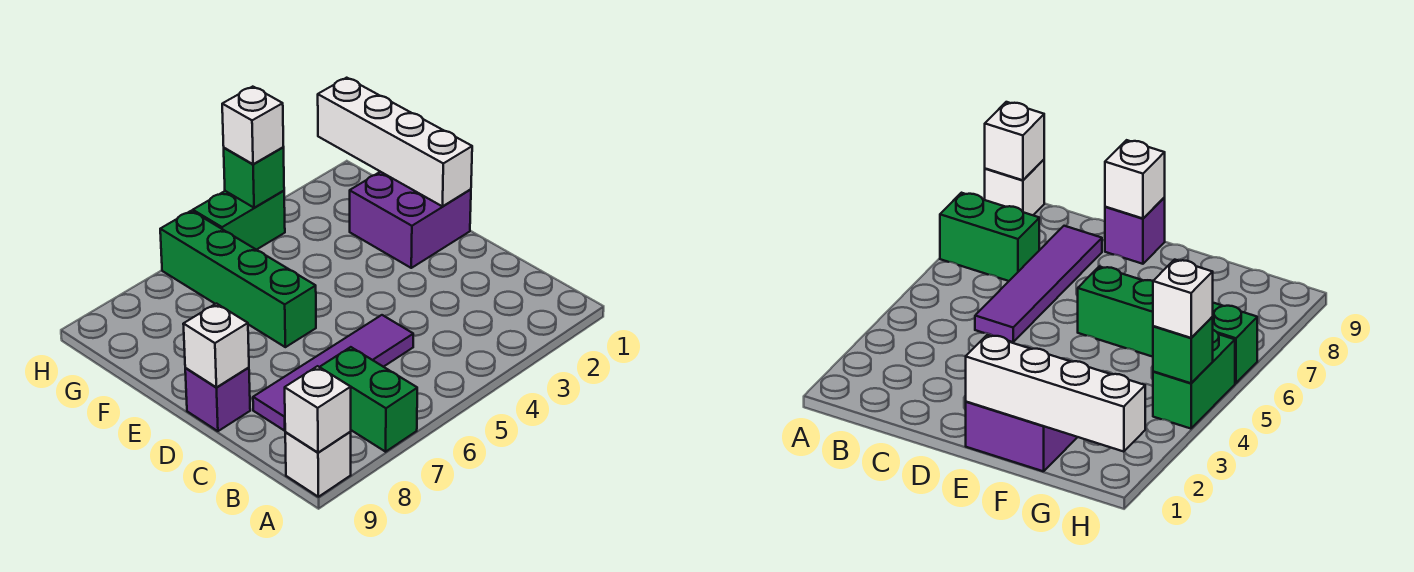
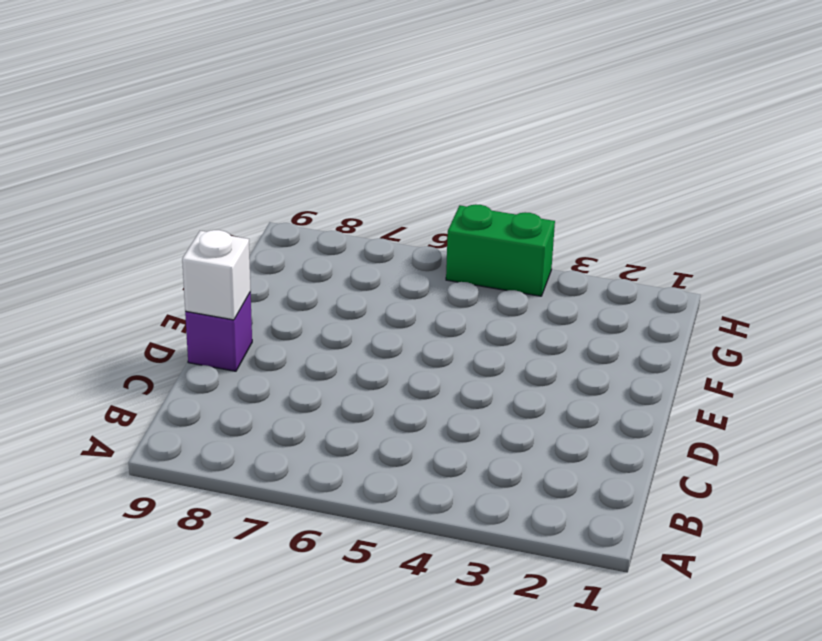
none -> green brick A7:B7 level 1
none -> white brick A9 level 1
none -> purple tile C5:C8 level 1

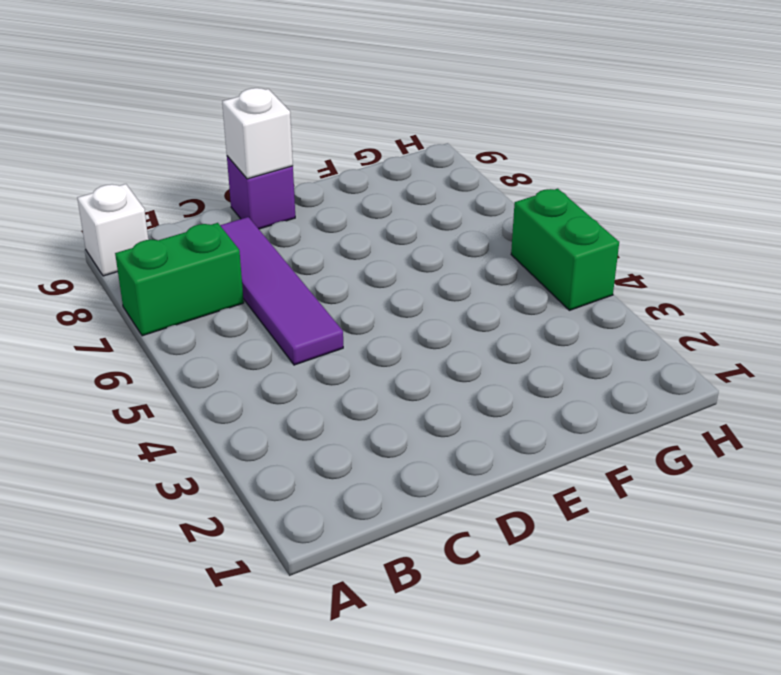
none -> purple brick E1:F2 level 1
none -> green brick E6:H6 level 1
none -> white brick A9 level 2

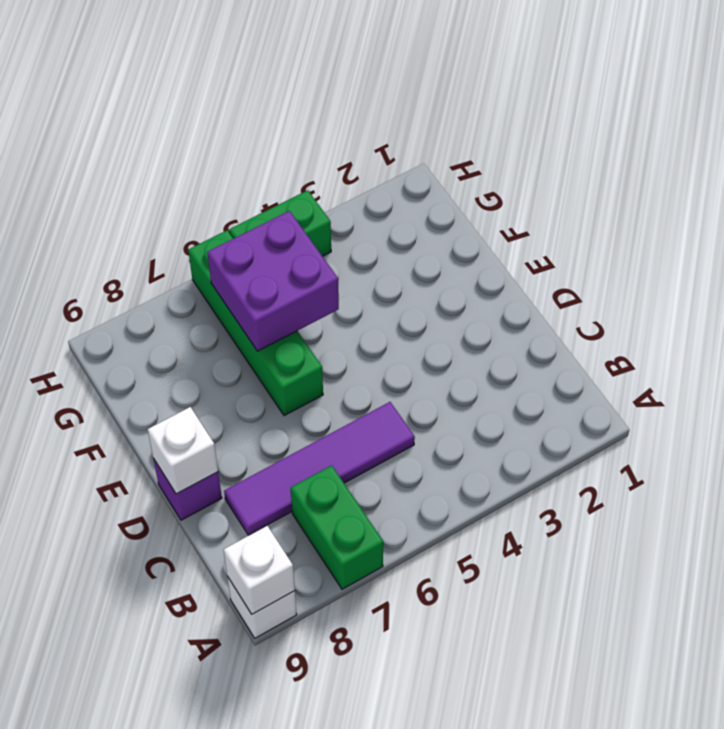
purple brick F5:G6 level 2 -> purple brick E1:F2 level 1
none -> white brick E1:H1 level 2
none -> green brick H4 level 2
none -> white brick H4 level 3

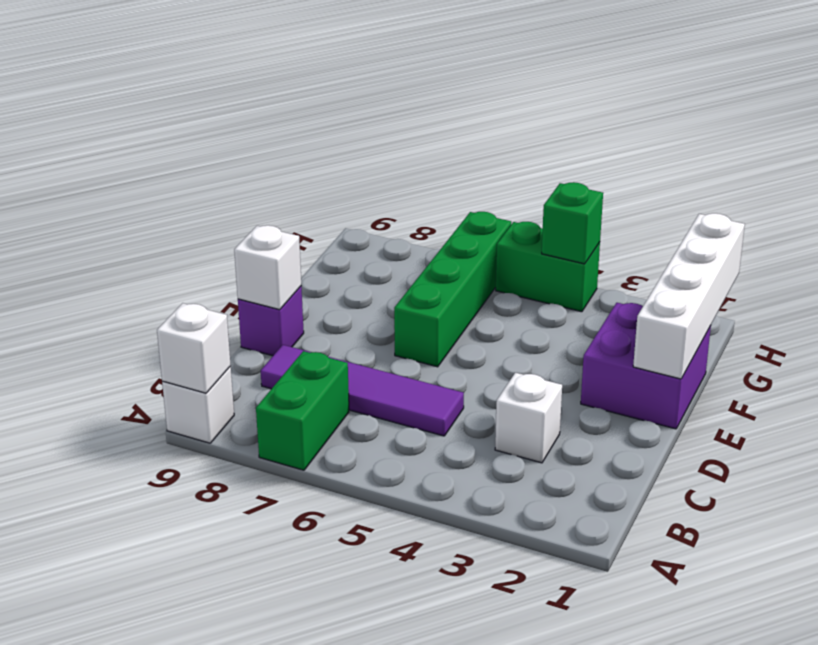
white brick C3 level 1 -> white brick H4 level 3

